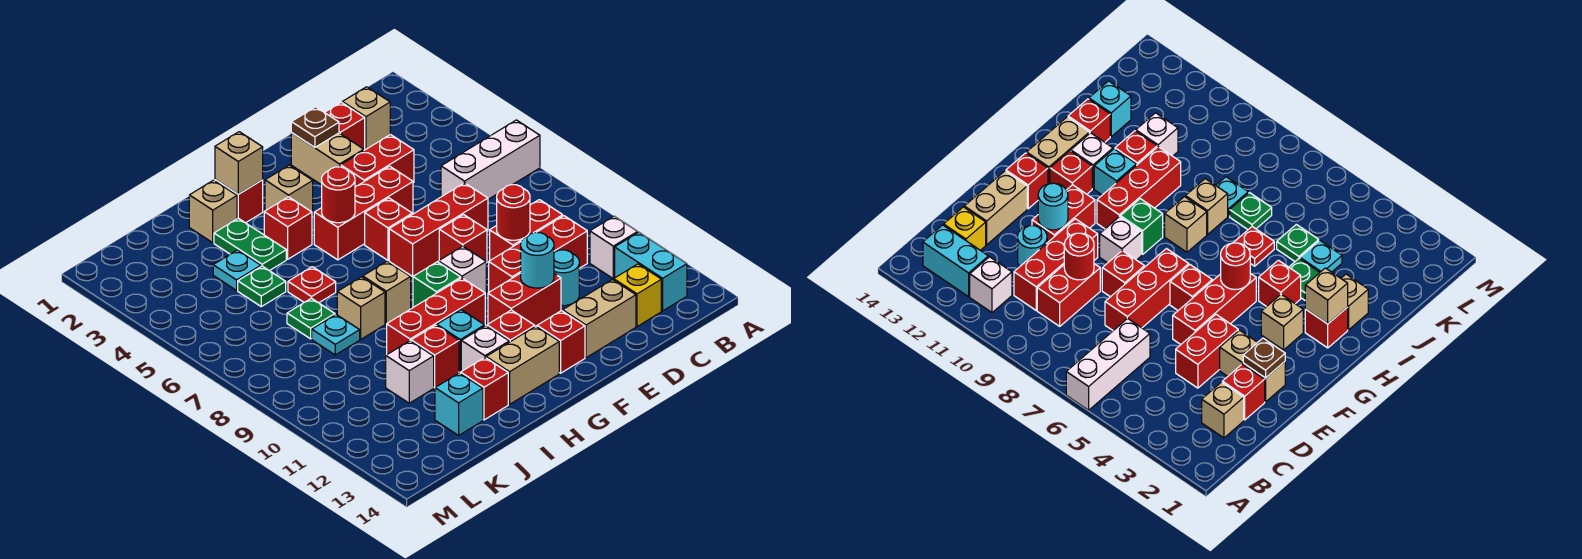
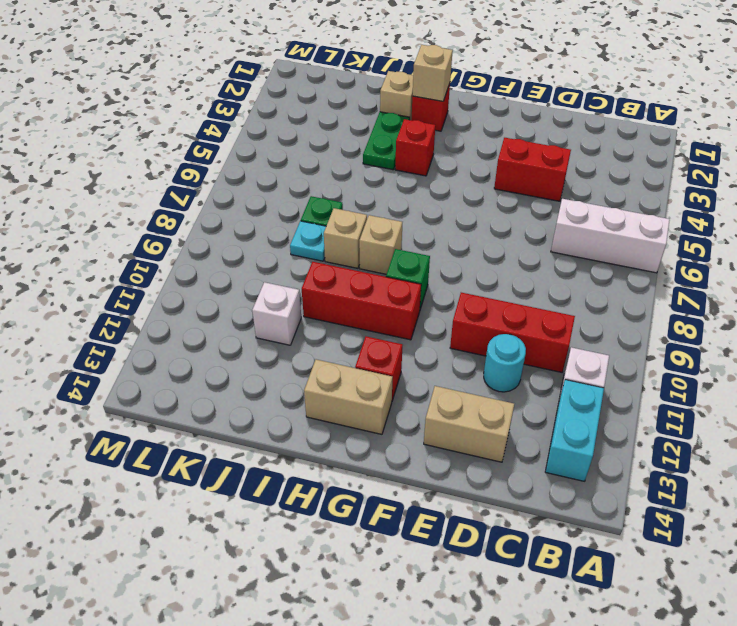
none -> tan brick C2 level 1
none -> red brick C9:D9 level 1
none -> yellow brick C13 level 1
none -> red brick D2 level 1

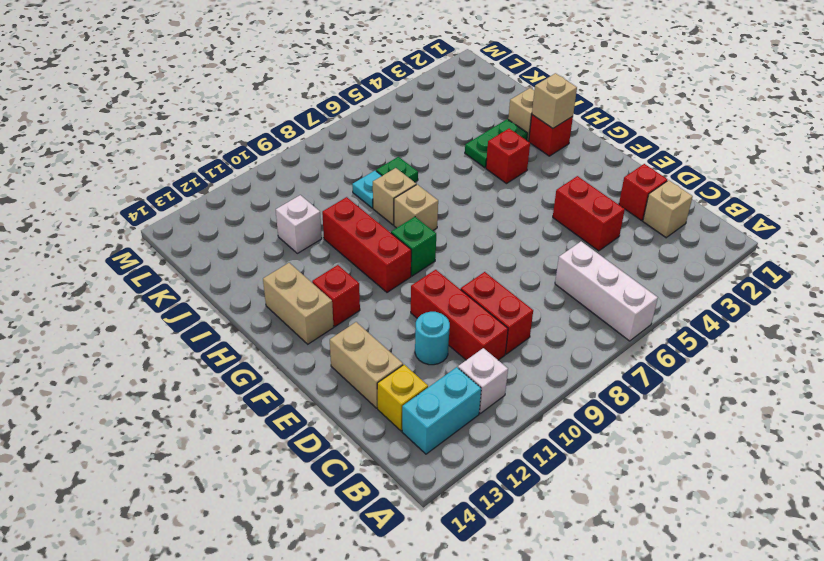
none -> red brick D7:F7 level 1
none -> tan brick E2:E3 level 1
none -> red brick E5:G5 level 1
none -> red brick E8 level 1

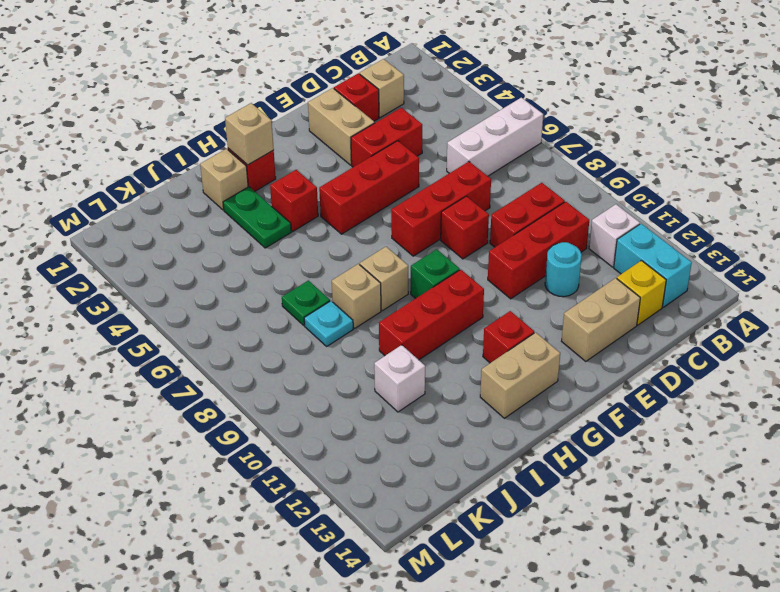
none -> red brick E11:F11 level 1
none -> red brick F6 level 1
none -> white brick F9 level 1
none -> red brick F13 level 1

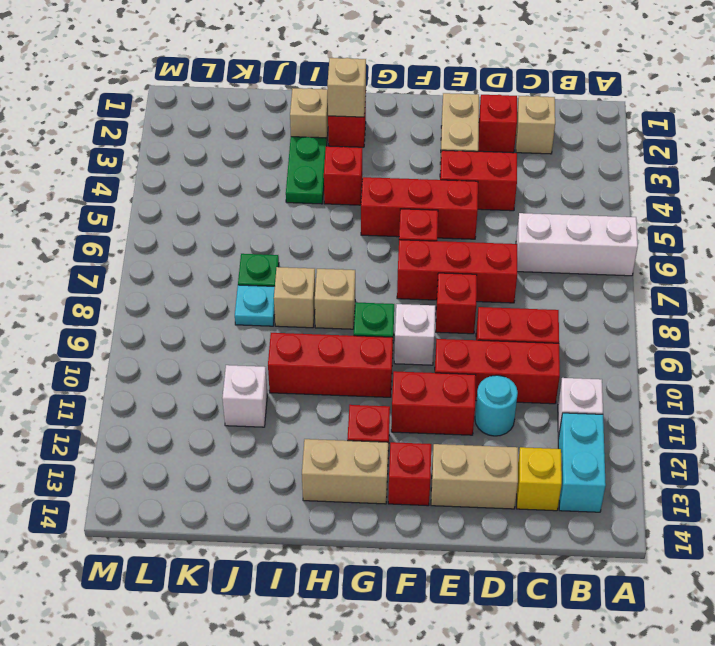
none -> tan brick G3 level 1
none -> cyan brick H11 level 1
none -> white brick H12 level 1
none -> red plate I6 level 1

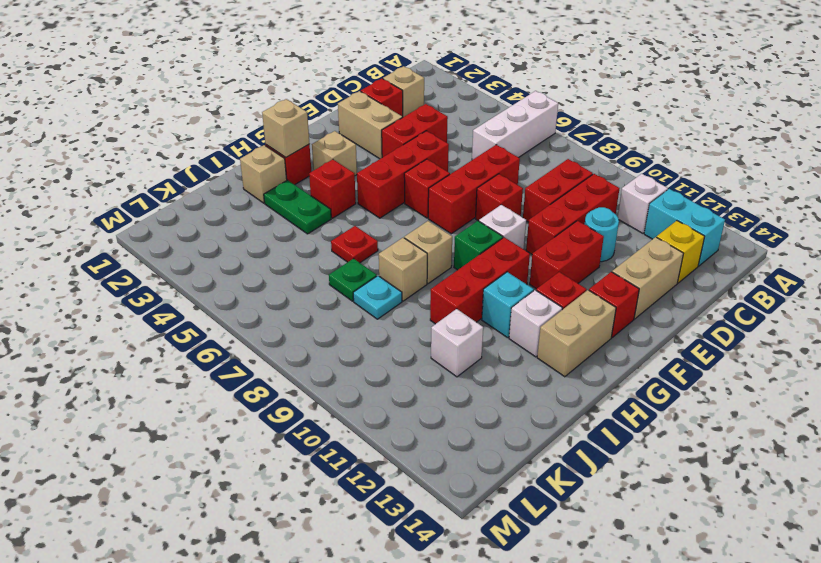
none -> red brick I11 level 1
none -> red brick I13 level 1
none -> cyan plate J4 level 1
none -> green plate J5 level 1

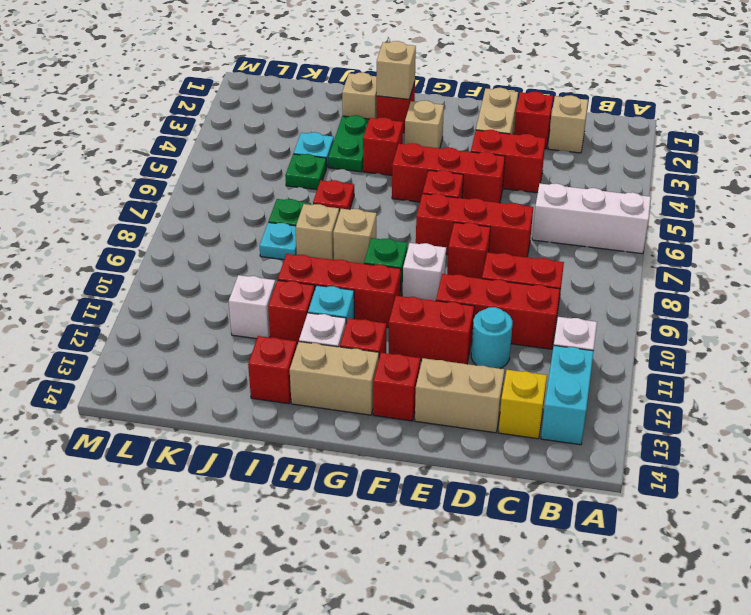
none -> cyan brick J13 level 1
none -> red round brick D9 level 2
none -> brown plate E2 level 2
none -> cyan round brick E11 level 2

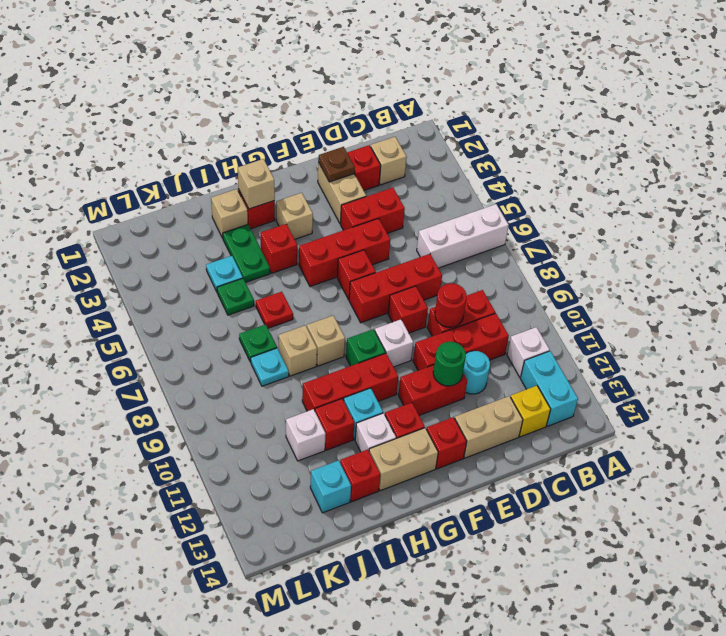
green round brick E11 level 2 -> cyan round brick E11 level 2
none -> red round brick G5 level 2

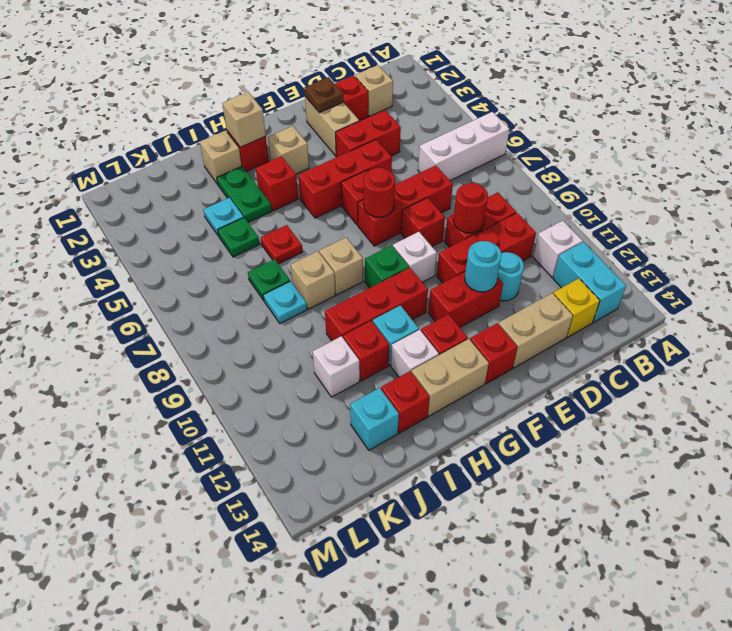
red round brick F7 level 2 -> red round brick G5 level 2

